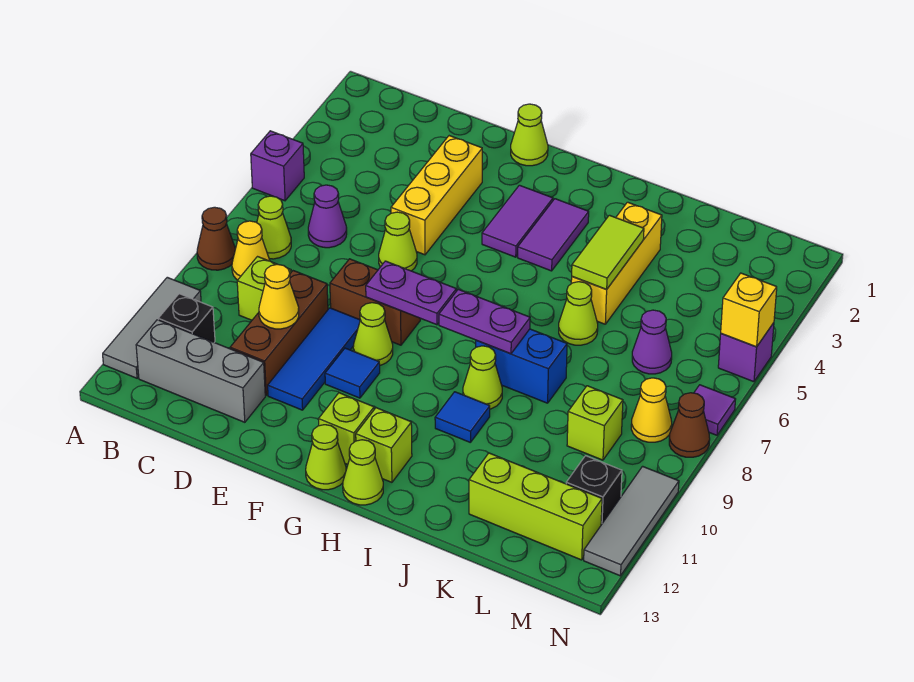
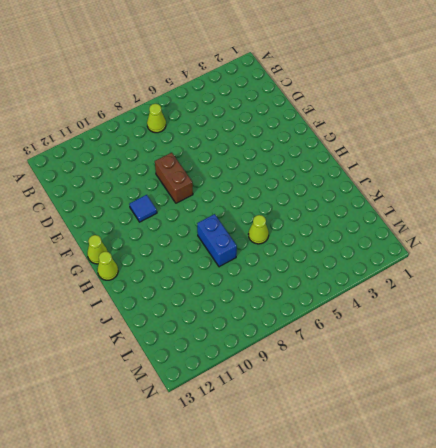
none -> purple brick A5 level 1
none -> brown cone A8 level 1
none -> grey tile A10:A12 level 1
none -> yellow cone B8 level 1

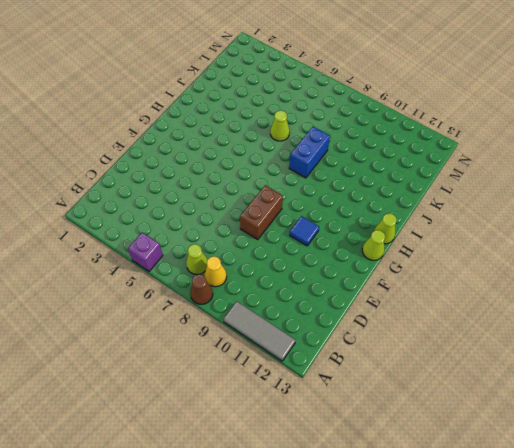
none -> black brick B11 level 1
none -> grey brick B12:D12 level 1
none -> purple cone C6 level 1
none -> lime brick C9 level 1

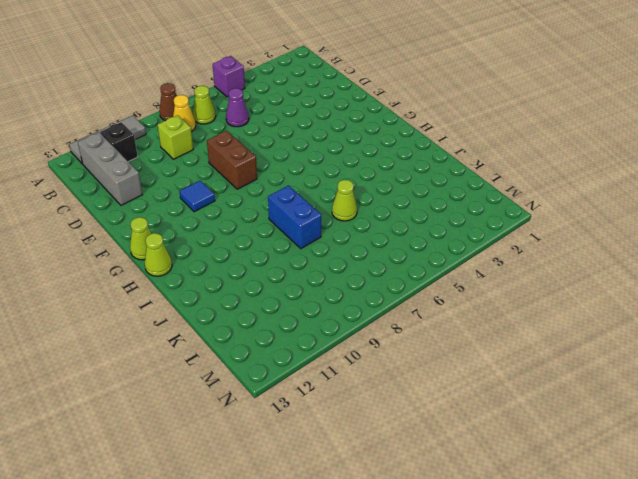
none -> brown brick D9:D11 level 1
none -> yellow brick E3:E5 level 1
none -> lime cone E6 level 1
none -> blue tile E9:E11 level 1

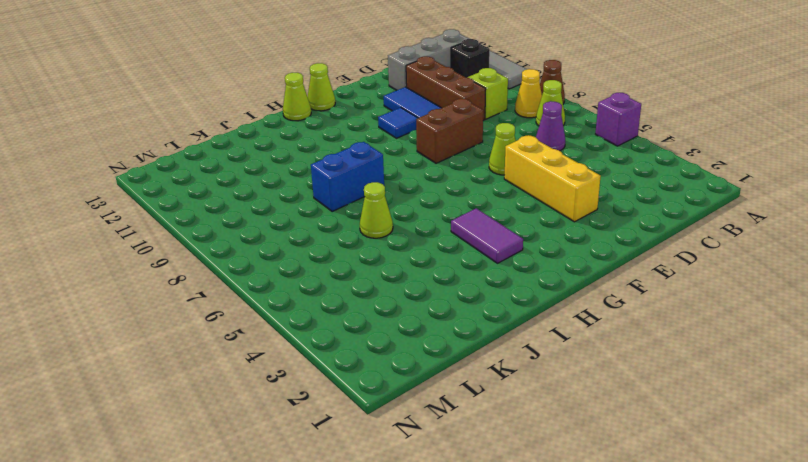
none -> lime cone F1 level 1
none -> lime cone F9 level 1
none -> purple tile G3:G4 level 1
none -> lime brick G12 level 1

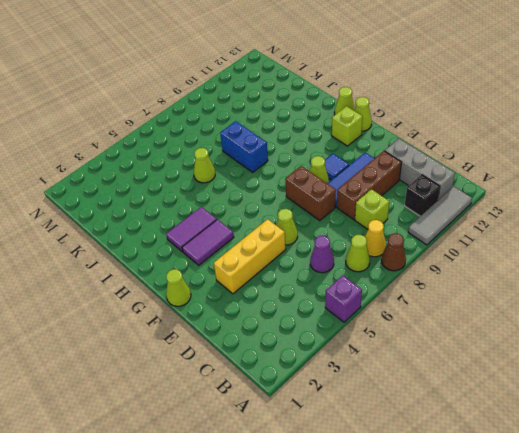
none -> lime brick H12 level 1
none -> lime cone I9 level 1
none -> blue tile I10 level 1
none -> yellow brick J3:J5 level 1

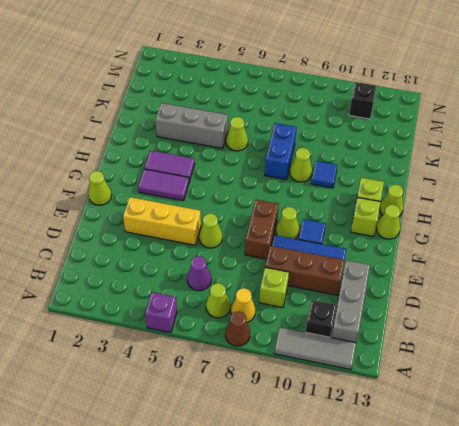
grey brick J3:J5 level 1 -> yellow brick J3:J5 level 1
none -> lime brick K12:M12 level 1
none -> purple cone L6 level 1
none -> lime brick L9 level 1
none -> yellow cone M8 level 1

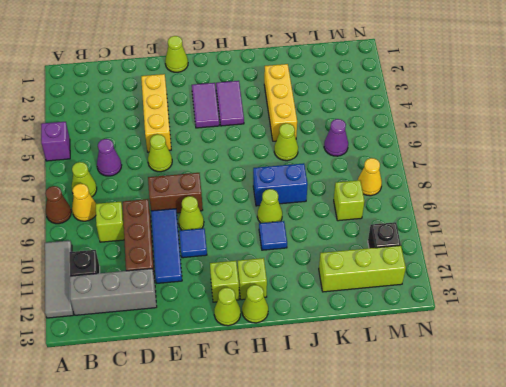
none -> purple brick N5 level 1
none -> purple tile N7 level 1
none -> brown cone N8 level 1
none -> grey tile N10:N12 level 1

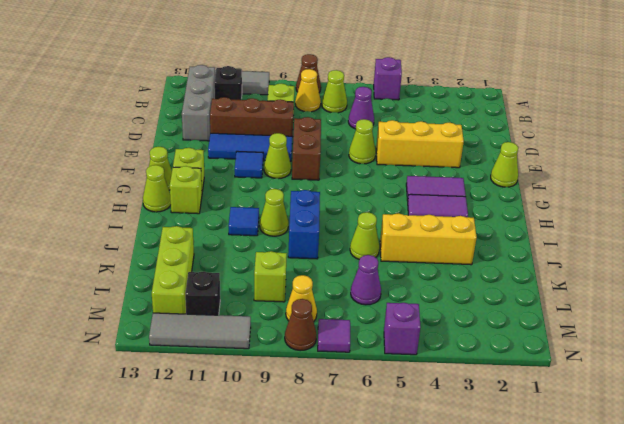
none -> yellow cone D10 level 2
none -> purple plate F8:G8 level 2
none -> purple plate H8:I8 level 2
none -> lime tile J4:J5 level 2

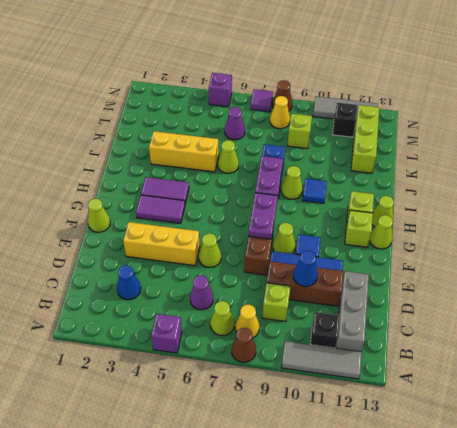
blue cone C3 level 1 -> none
blue cone D10 level 2 -> yellow cone D10 level 2
none -> lime tile J4:J5 level 2
none -> yellow brick N5 level 2

